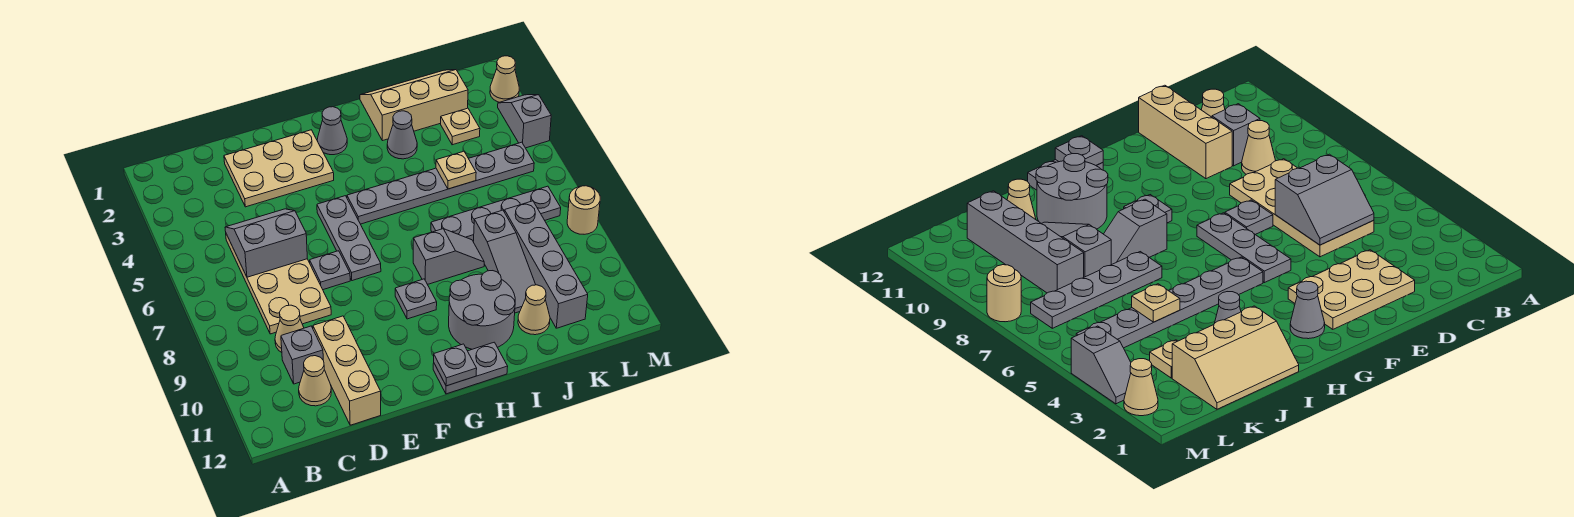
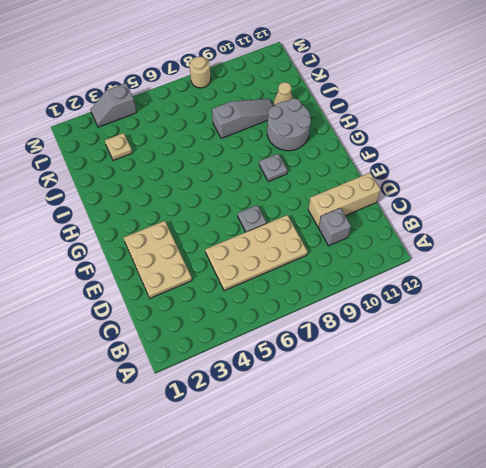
none -> tan cone C9 level 1
none -> tan cone C11 level 1
none -> grey plate F5:F7 level 1

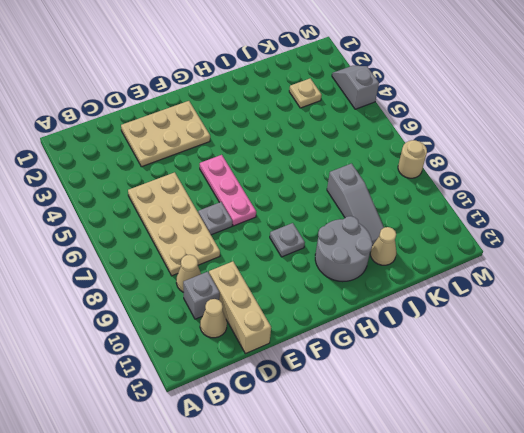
pink plate F5:F7 level 1 -> grey plate F5:F7 level 1
none -> grey cone G2 level 1
none -> grey plate G5:L5 level 1
none -> grey plate G12:H12 level 1

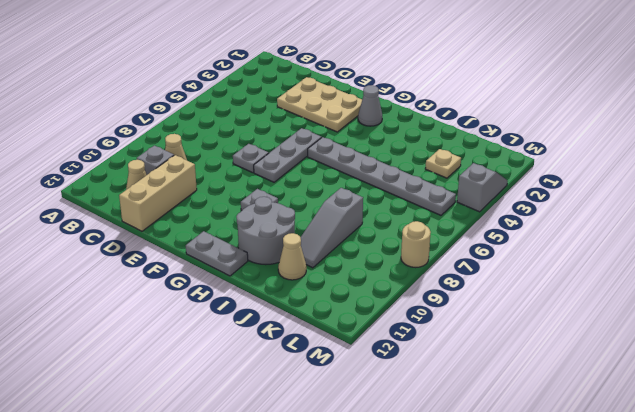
none -> tan plate C5:D8 level 1
none -> grey slope H8:I8 level 1 top H
none -> tan slope I1:K2 level 1 top 2

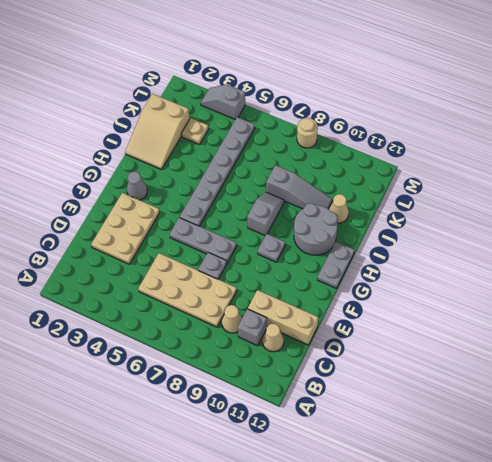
tan slope I1:K2 level 1 top K -> tan slope I1:K2 level 1 top 2
none -> grey cone I3 level 1
none -> grey plate I7:L7 level 1
none -> grey brick K8:K11 level 1

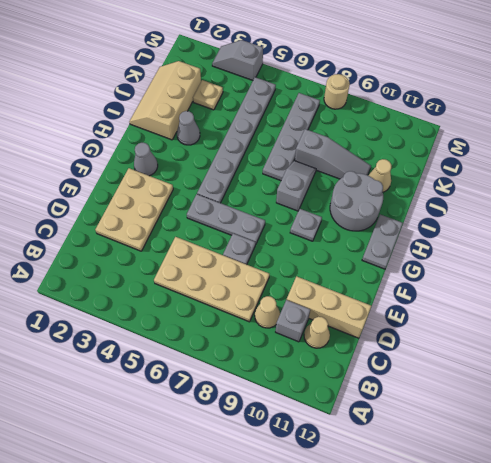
none -> grey brick K8:K11 level 1
none -> tan cone M2 level 1
none -> grey slope C5:D6 level 2 top 6

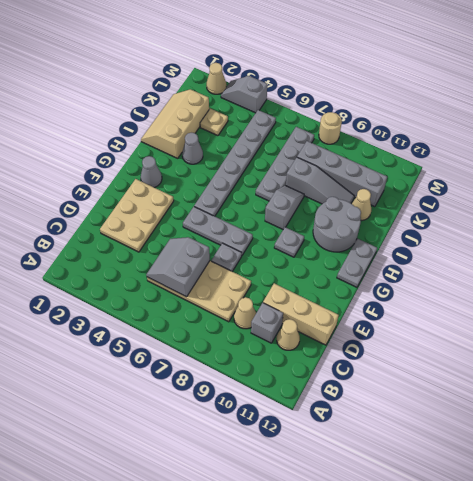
none -> grey plate G12 level 2
none -> tan plate J5 level 2

